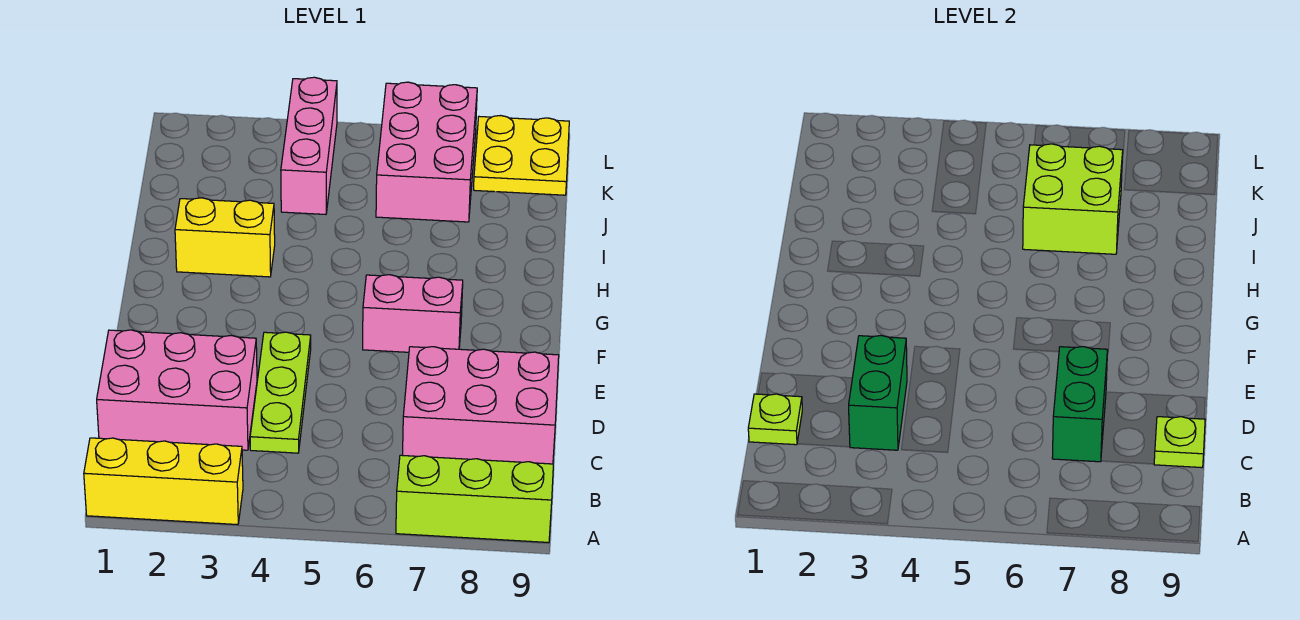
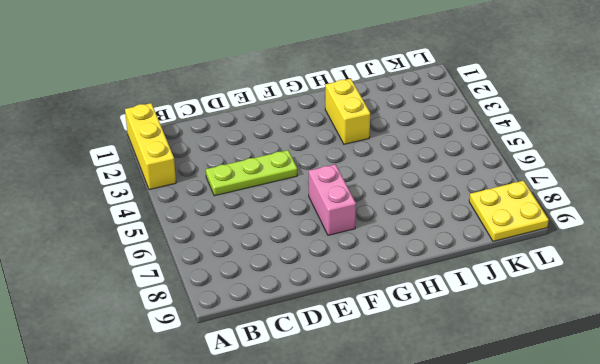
none -> lime brick A7:A9 level 1
none -> pink brick C1:D3 level 1
none -> pink brick C7:D9 level 1

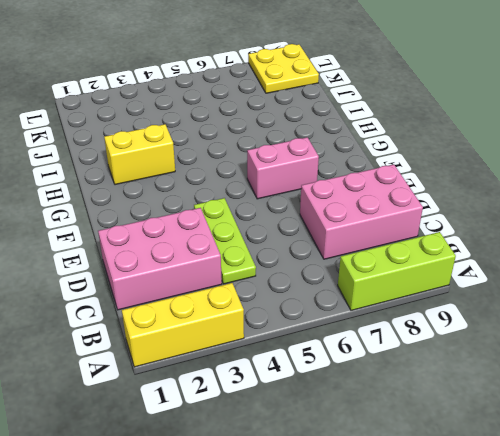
none -> pink brick J4:L4 level 1
none -> pink brick J6:L7 level 1
none -> lime plate C1 level 2

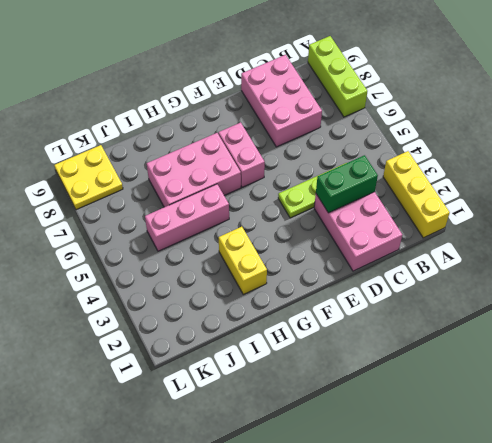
pink brick G6:I7 level 1 -> pink brick J6:L7 level 1
pink brick H5:J5 level 1 -> pink brick J4:L4 level 1
none -> lime plate C1 level 2
none -> green brick C7:D7 level 2
none -> lime plate C9 level 2

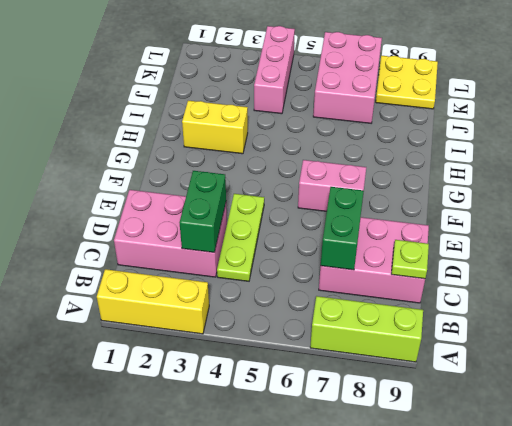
none -> lime plate C1 level 2
none -> lime brick I6:J7 level 2

